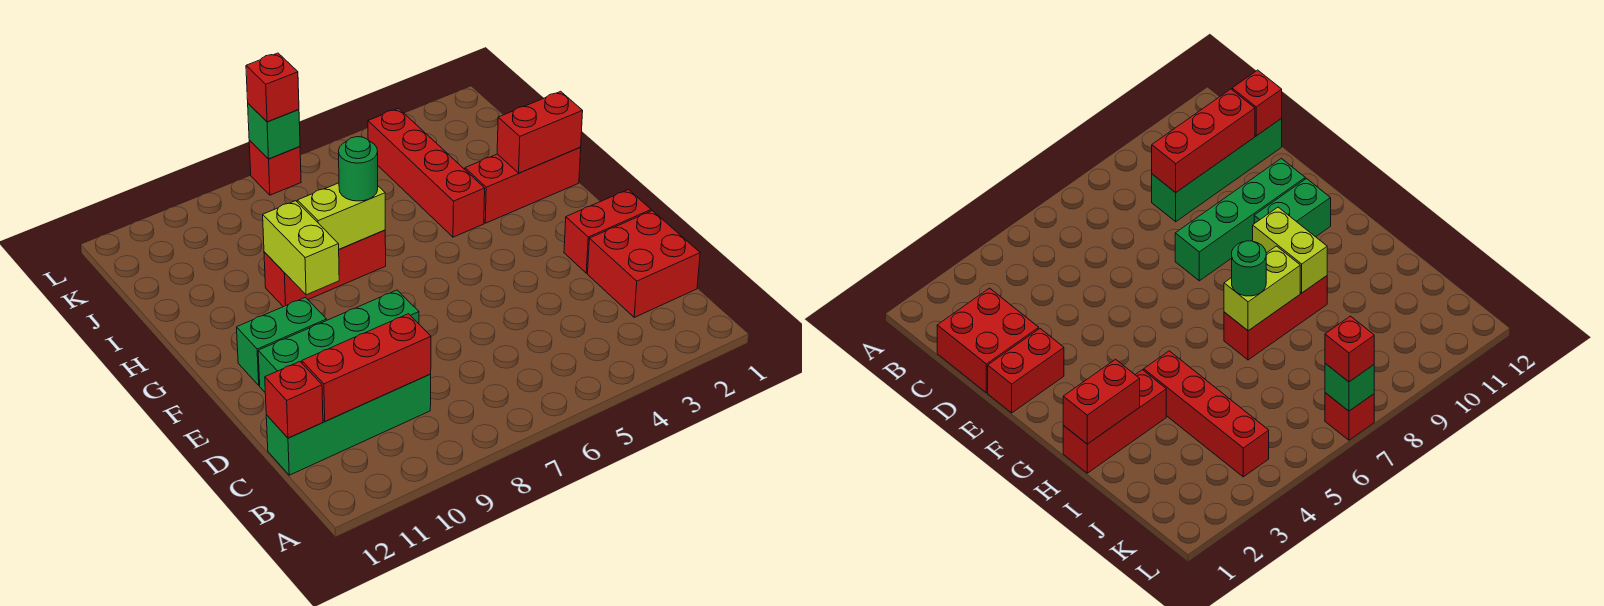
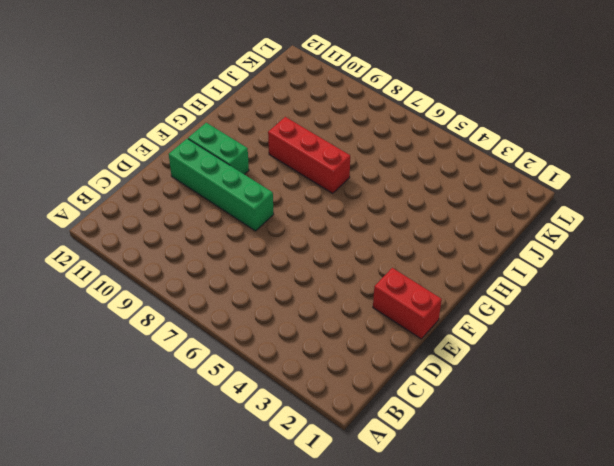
none -> red brick C1:D2 level 1
none -> green brick C9:C12 level 1
none -> red brick H1:H3 level 1

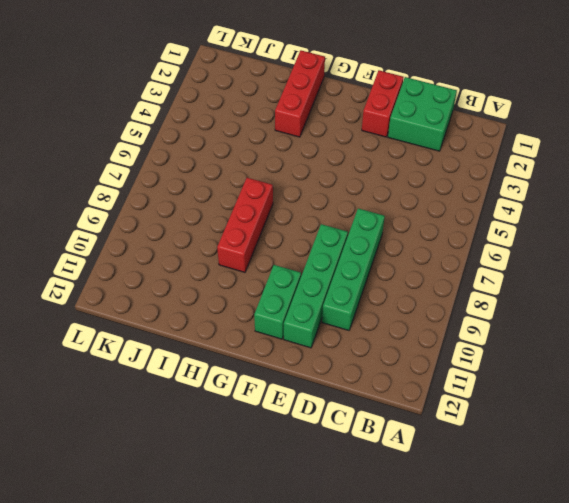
green brick C1:D2 level 1 -> red brick C1:D2 level 1
green brick D7:D10 level 1 -> green brick C9:C12 level 1
none -> red brick H4:K4 level 1
none -> red brick L7 level 1
none -> red brick C9:C11 level 2

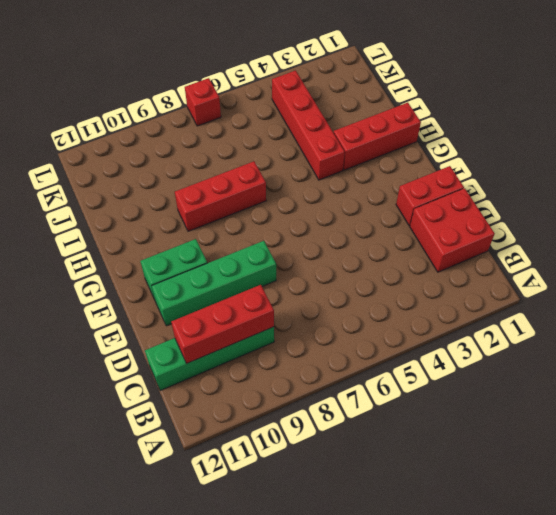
none -> red brick C12 level 2
none -> lime brick G9:H9 level 2
none -> red brick H1:H2 level 2

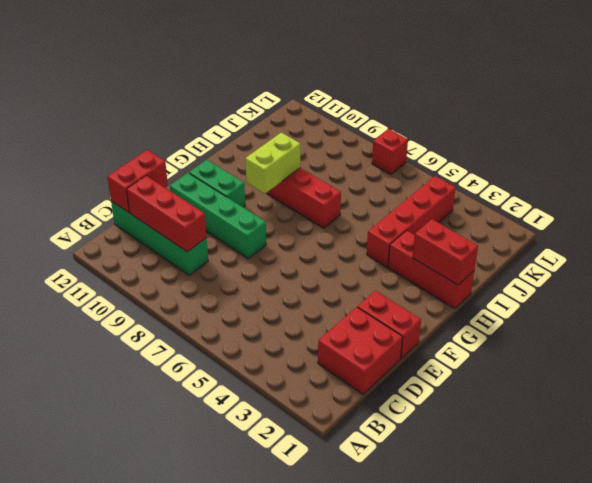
red brick C12:D12 level 2 -> red brick C12 level 2
none -> lime brick H7:H8 level 2
none -> green brick L7 level 2
none -> green round brick H7 level 3

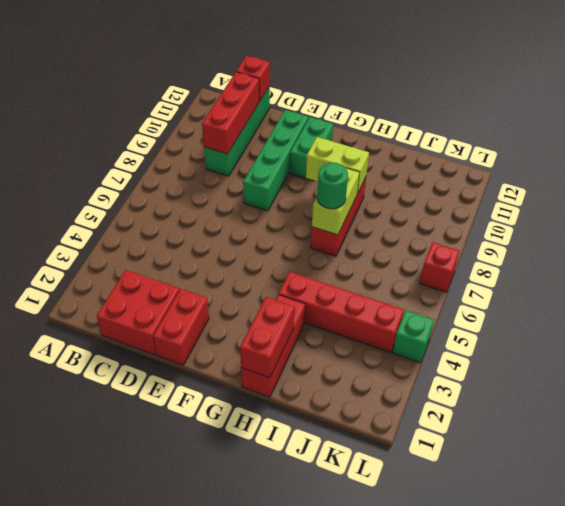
green brick L4 level 1 -> green brick L7 level 2
none -> red brick L7 level 3

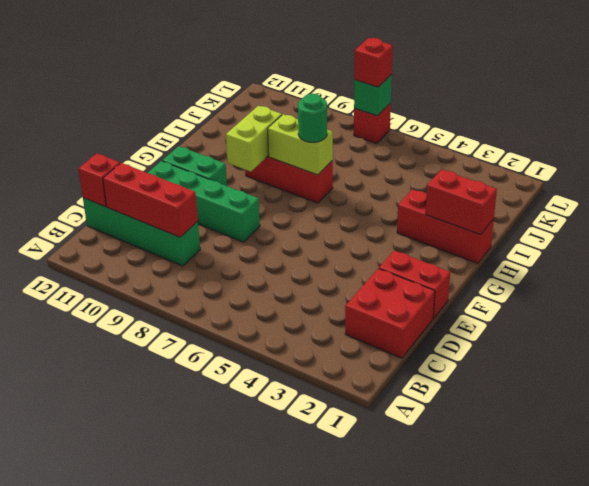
none -> red brick H4:K4 level 1

